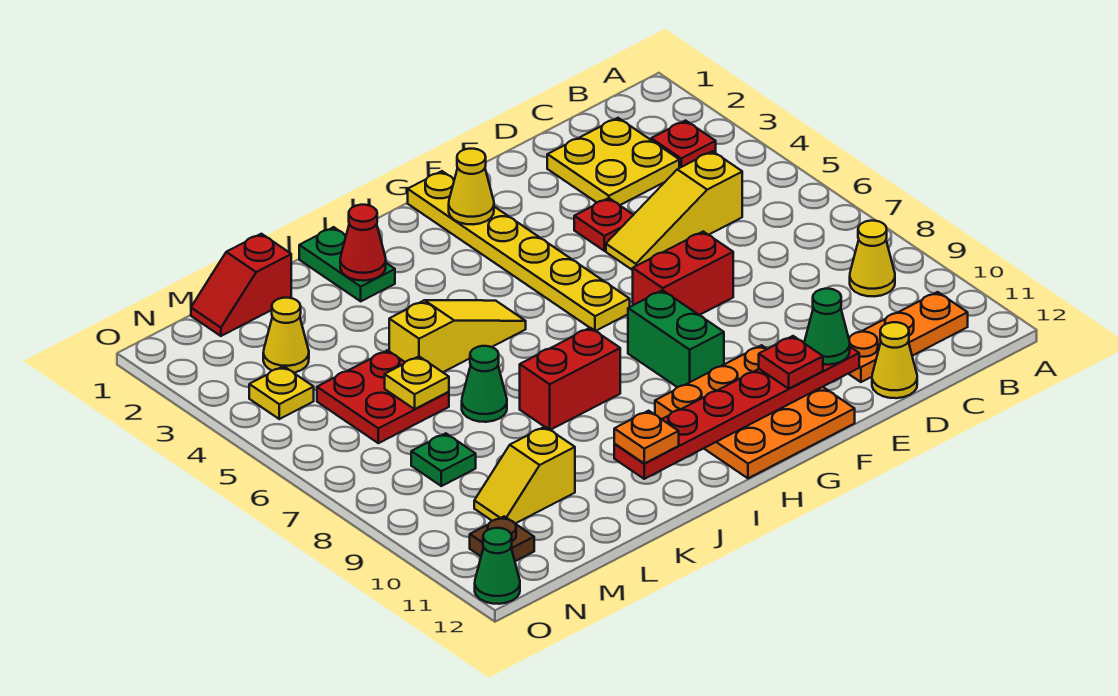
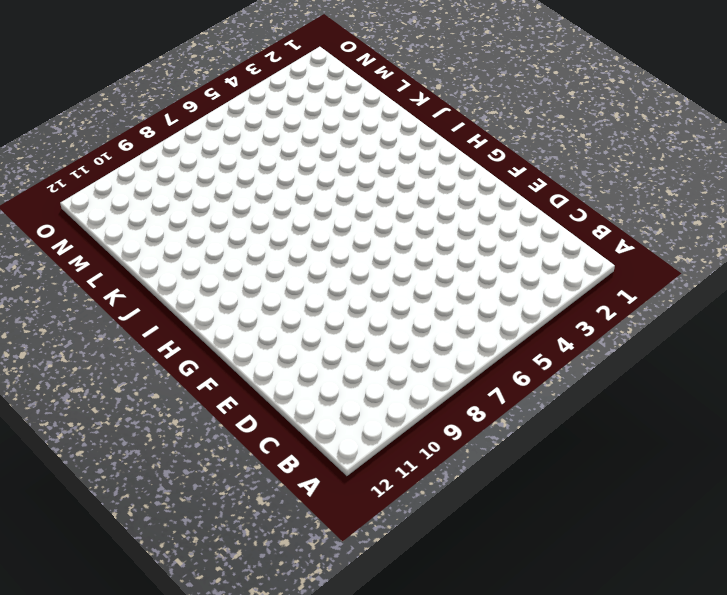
none -> red plate B3 level 1
none -> yellow cone B9 level 1
none -> orange plate B11:D11 level 1
none -> yellow plate C2:D3 level 1

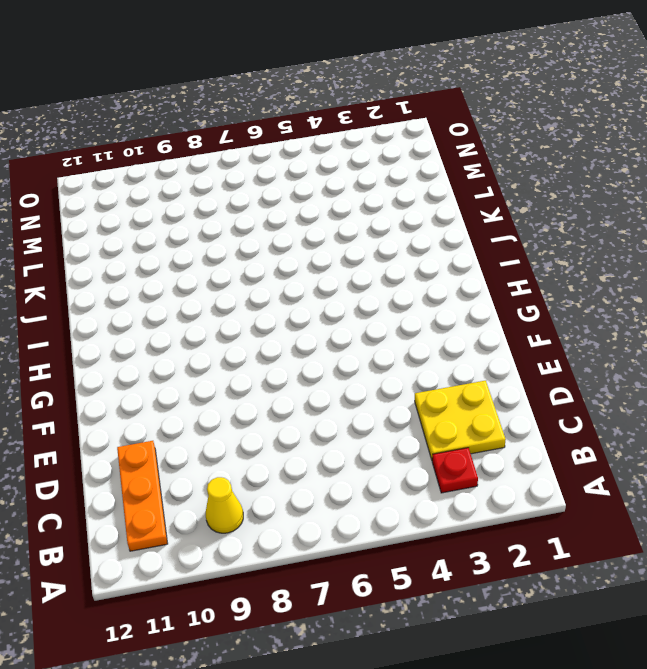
none -> yellow slope C5:E5 level 1 top C
none -> yellow cone D12 level 1
none -> red plate E4 level 1
none -> red brick E7:F7 level 1

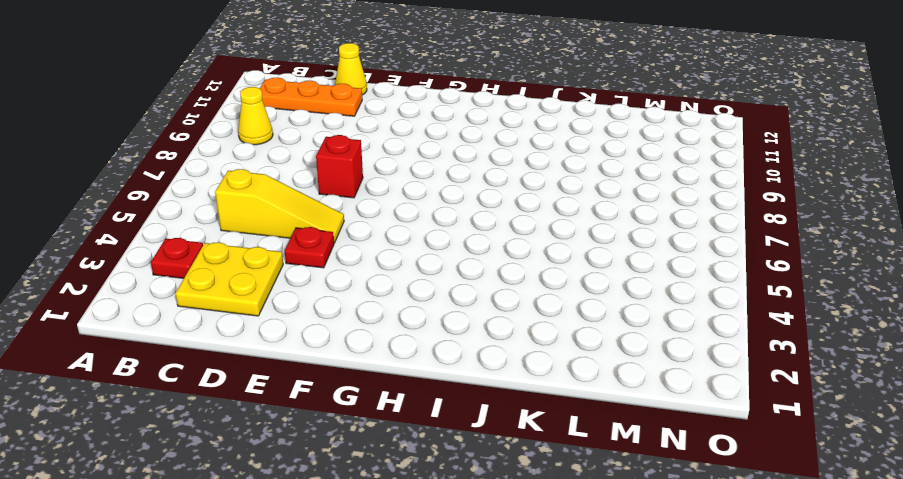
red brick E7 level 1 -> red brick E7:F7 level 1
none -> orange plate F10:H12 level 1
none -> yellow plate G1:G6 level 1
none -> green brick G8:G9 level 1
none -> yellow slope I5:K5 level 1 top K

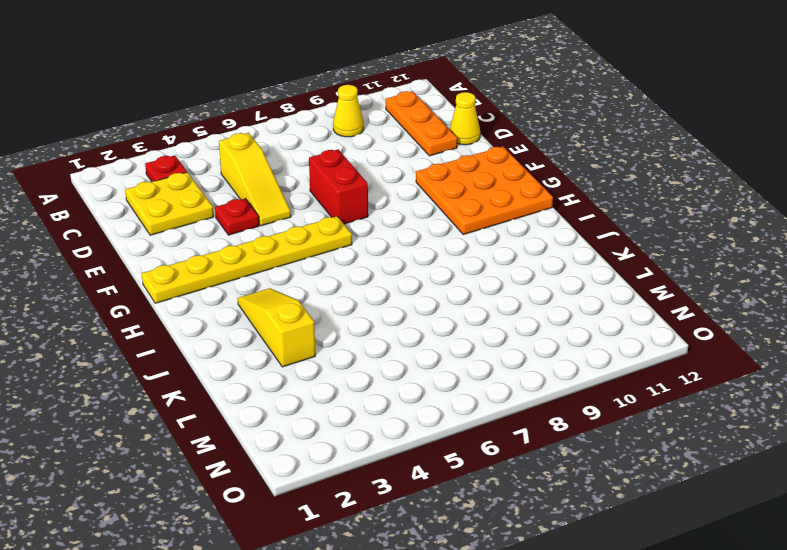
yellow slope I3:K3 level 1 top K -> yellow slope I5:K5 level 1 top K
none -> green brick G8:G9 level 1
none -> red brick I8:J8 level 1
none -> green plate J1:J2 level 1
none -> green cone K7 level 1

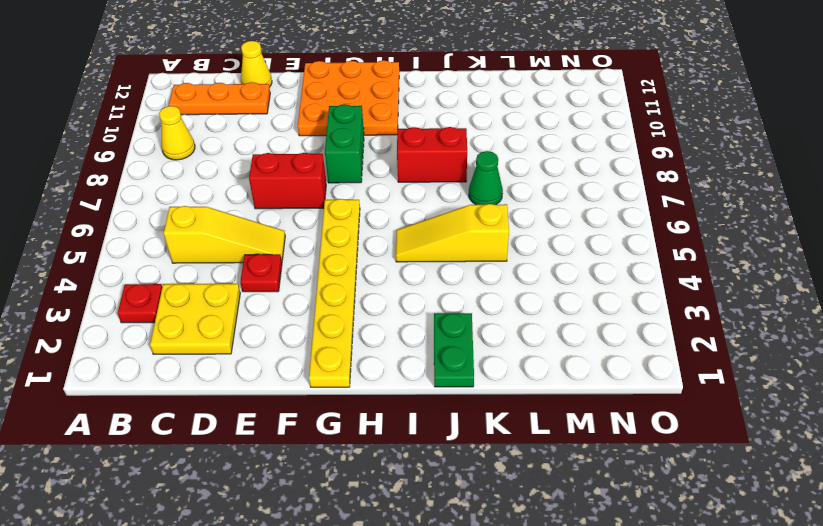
none -> red slope L1:M1 level 1 top L
none -> red plate L5:M6 level 1
none -> yellow slope L10:M10 level 1 top L
none -> yellow cone M3 level 1

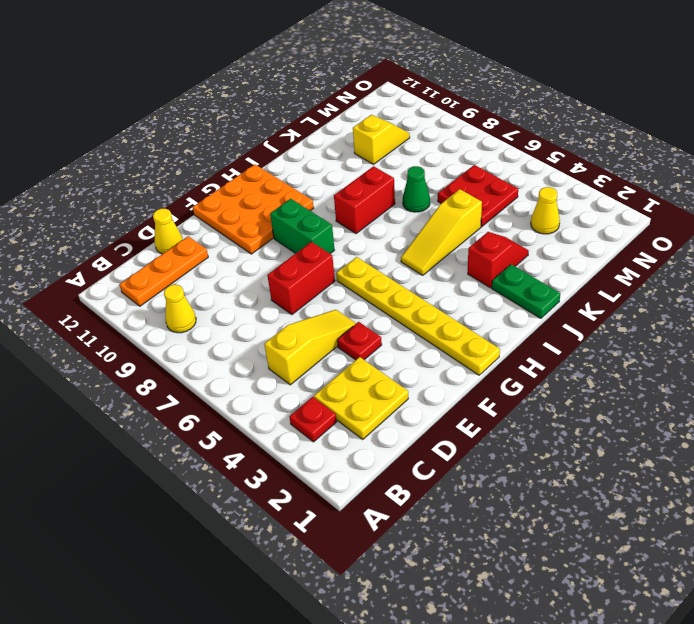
red slope J3:K3 level 1 top J -> red slope L1:M1 level 1 top L
none -> green plate M8 level 1
none -> yellow plate N4 level 1
none -> brown plate N11 level 1
none -> green cone O12 level 1

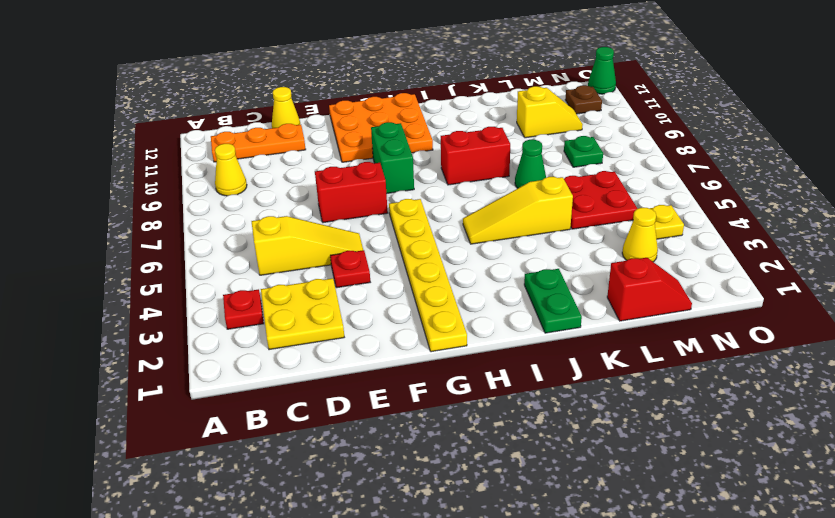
none -> red plate E11:J11 level 2
none -> yellow cone G2 level 2
none -> red cone J2 level 2
none -> yellow plate L6 level 2

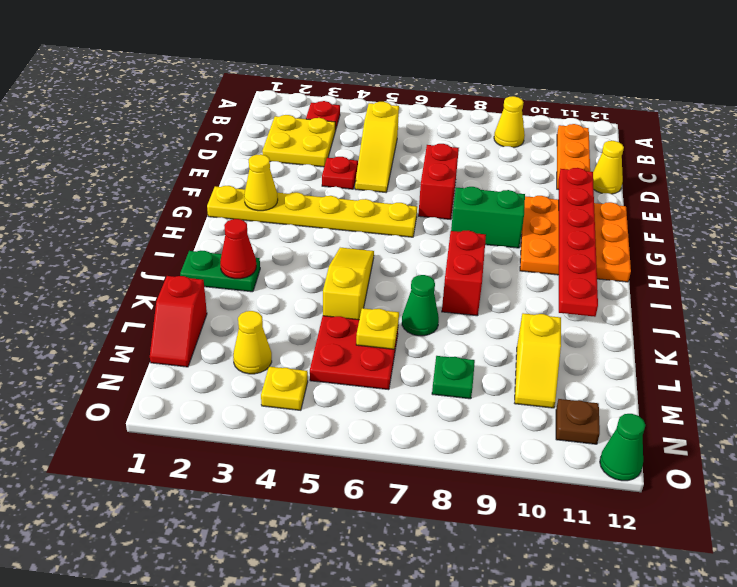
none -> green cone E11 level 3
none -> red plate F11 level 3
none -> orange plate J11 level 3

